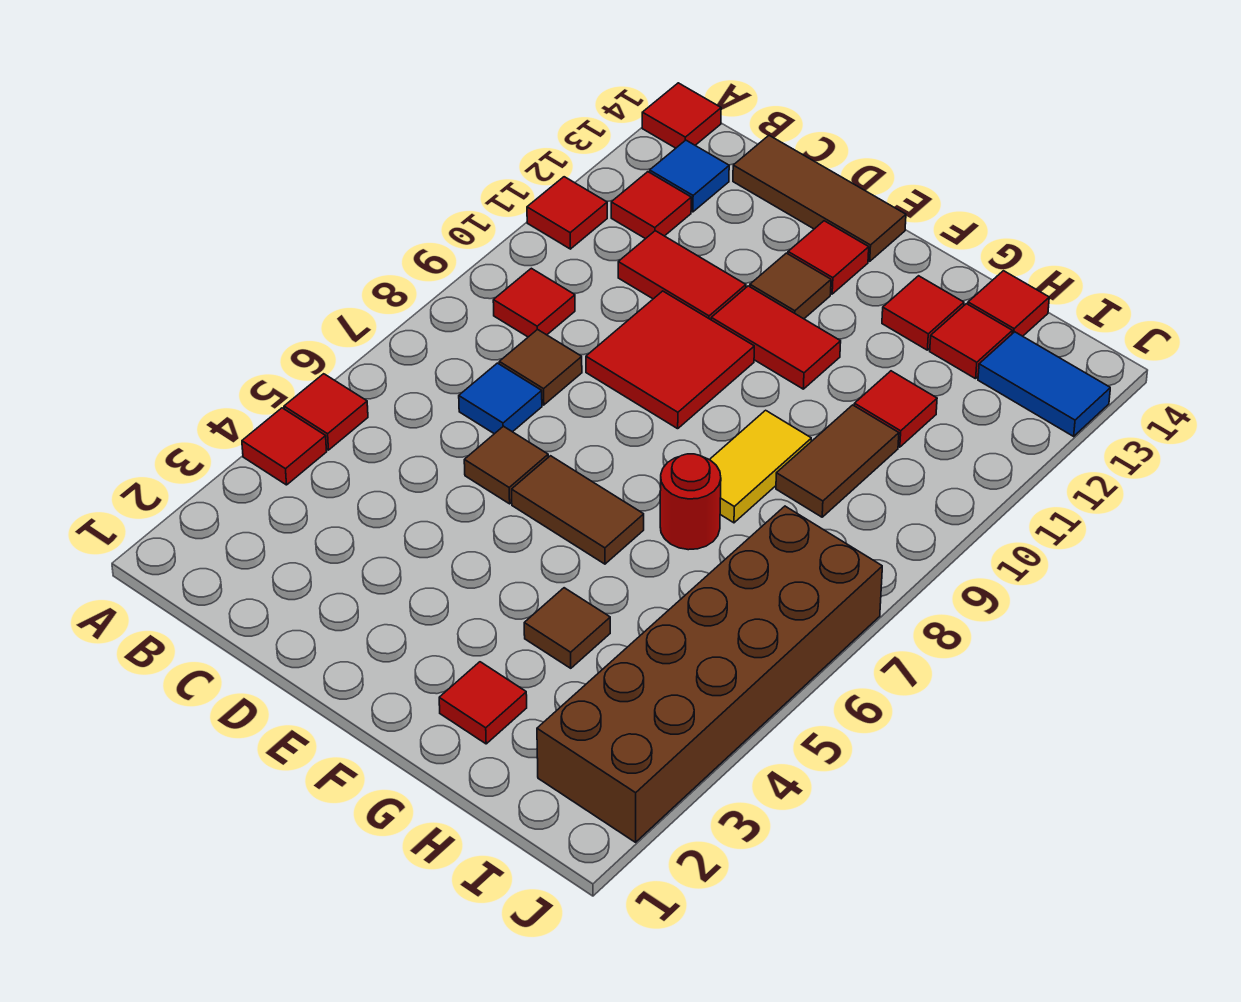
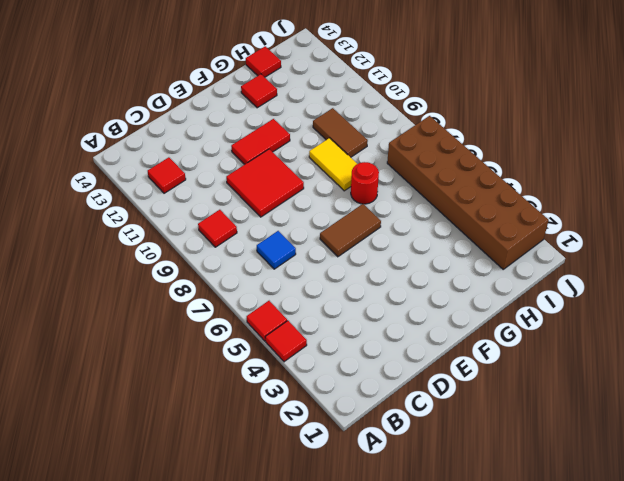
none -> red tile A11 level 1
none -> red tile A14 level 1
none -> blue tile B13 level 1

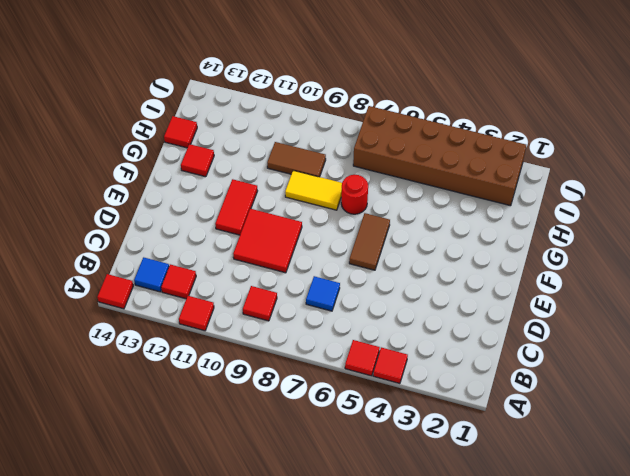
none -> brown tile C8 level 1
none -> red tile C11:D11 level 1
none -> brown tile C14:E14 level 1

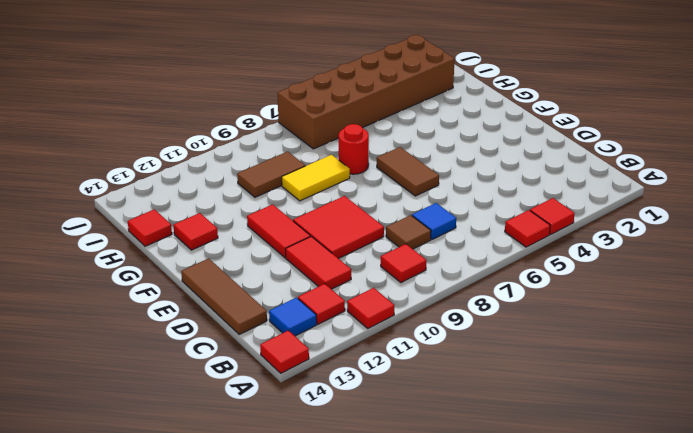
none -> brown tile D6 level 1
none -> brown tile E12 level 1
none -> red tile E13 level 1

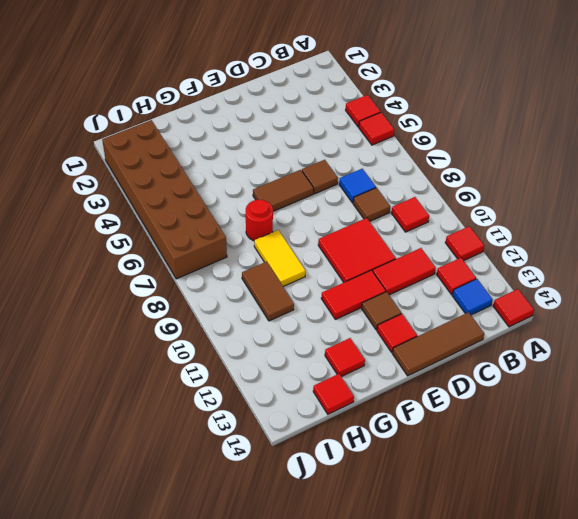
none -> red tile G2 level 1
none -> brown tile G4 level 1
none -> red tile H11 level 1

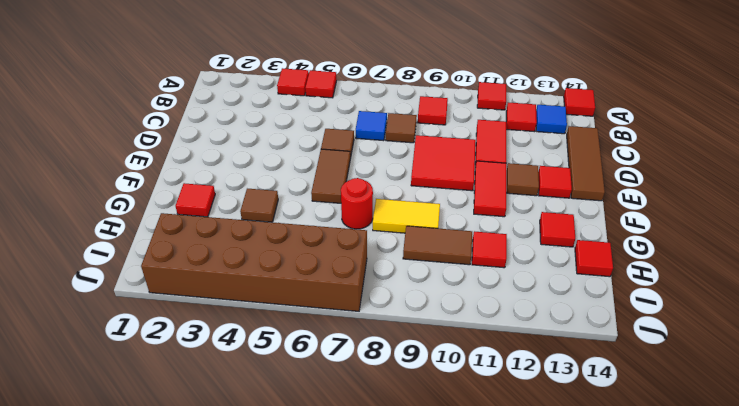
none -> red tile H13 level 1
none -> blue tile I13:J13 level 1

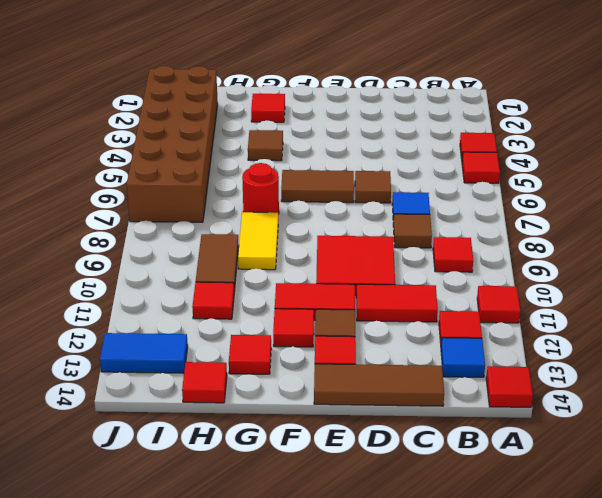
red tile F12 level 1 -> red tile H13 level 1

